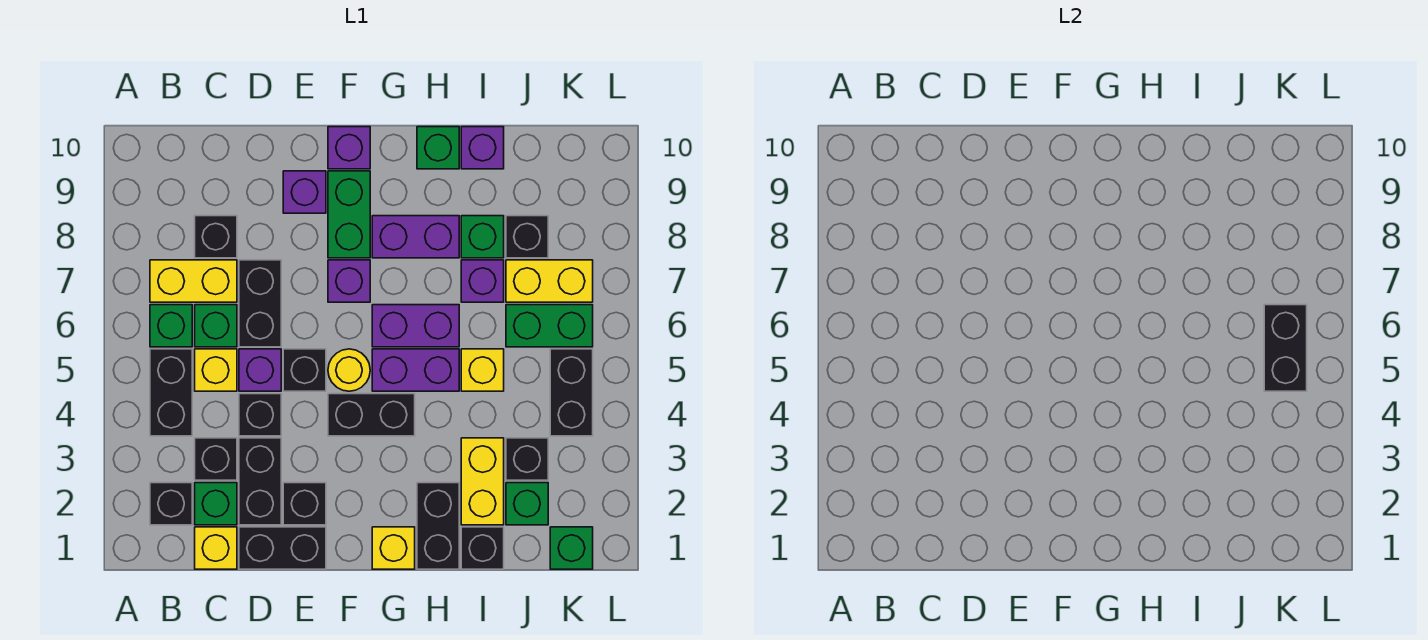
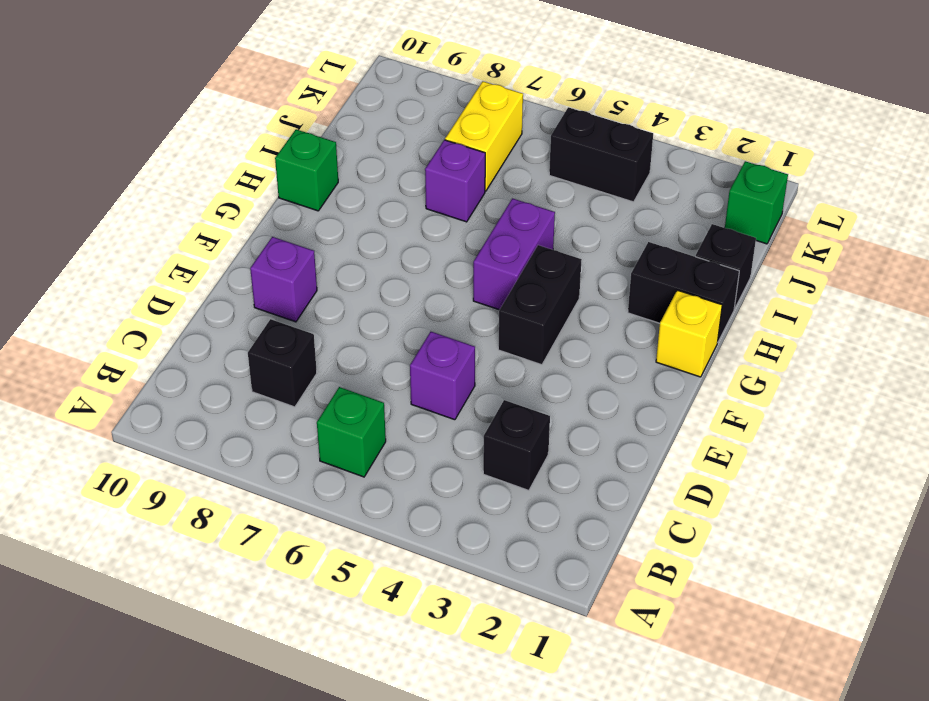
none -> black brick B2 level 1
none -> black brick B4:B5 level 1
none -> yellow brick B7:C7 level 1
none -> yellow brick C1 level 1

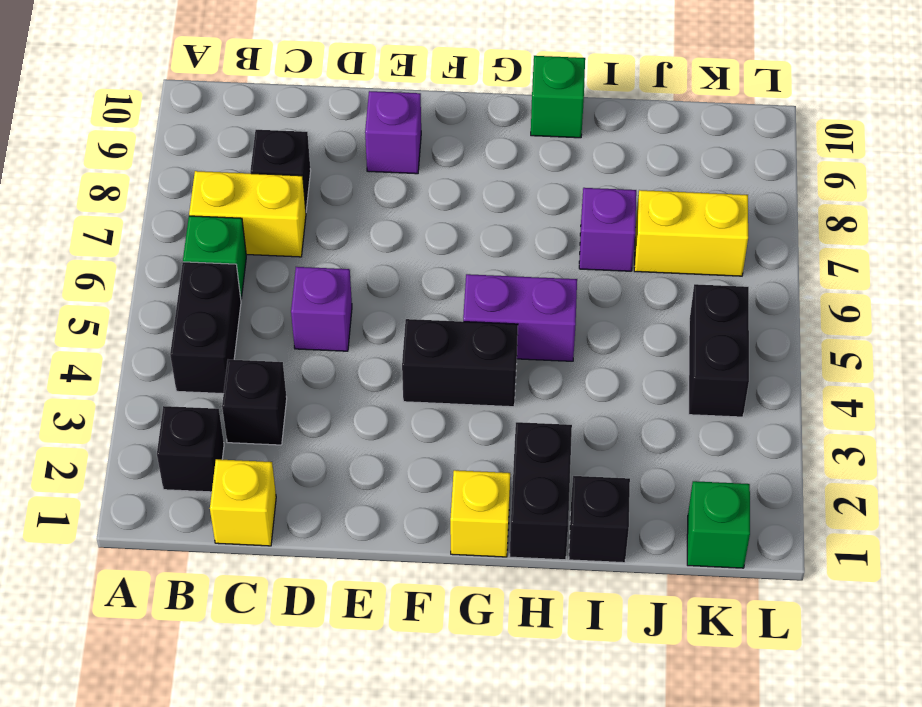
none -> green brick C2 level 1
none -> yellow brick C5 level 1
none -> green brick C6 level 1
none -> black brick D1:E1 level 1

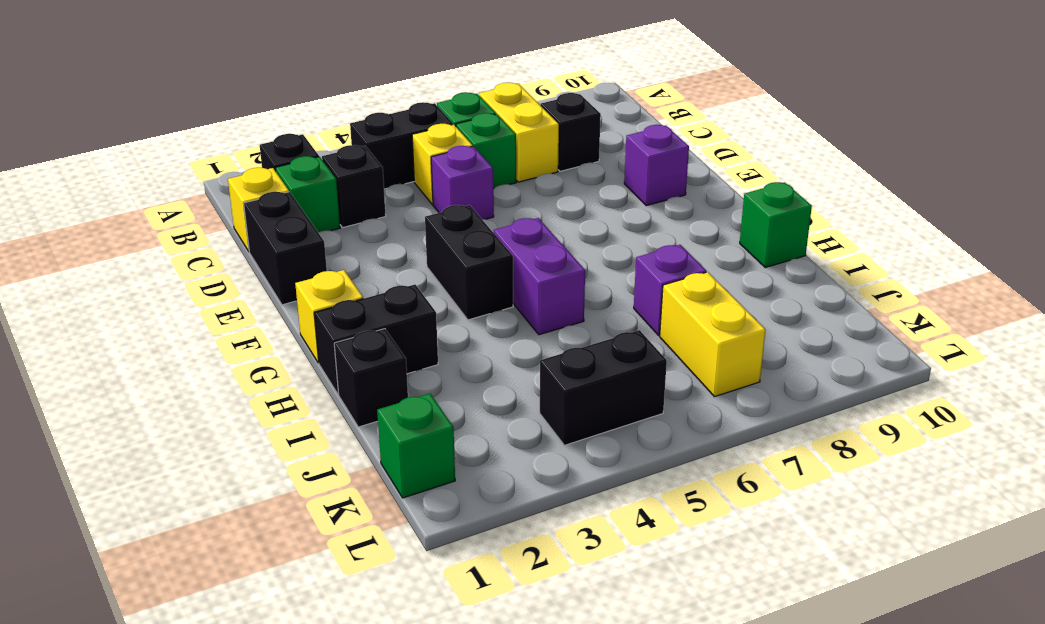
none -> black brick D2:D3 level 1
none -> black brick D4 level 1
none -> black brick D6:D7 level 1
none -> black brick E2 level 1

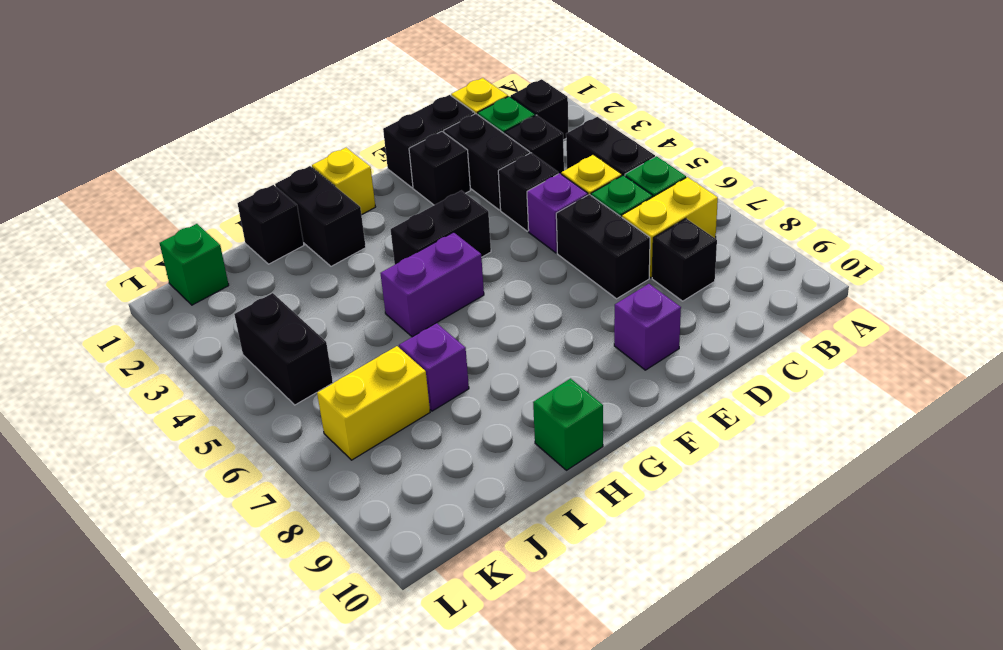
none -> black brick E5 level 1
none -> yellow round brick F5 level 1
none -> purple brick F7 level 1
none -> green brick F8:F9 level 1

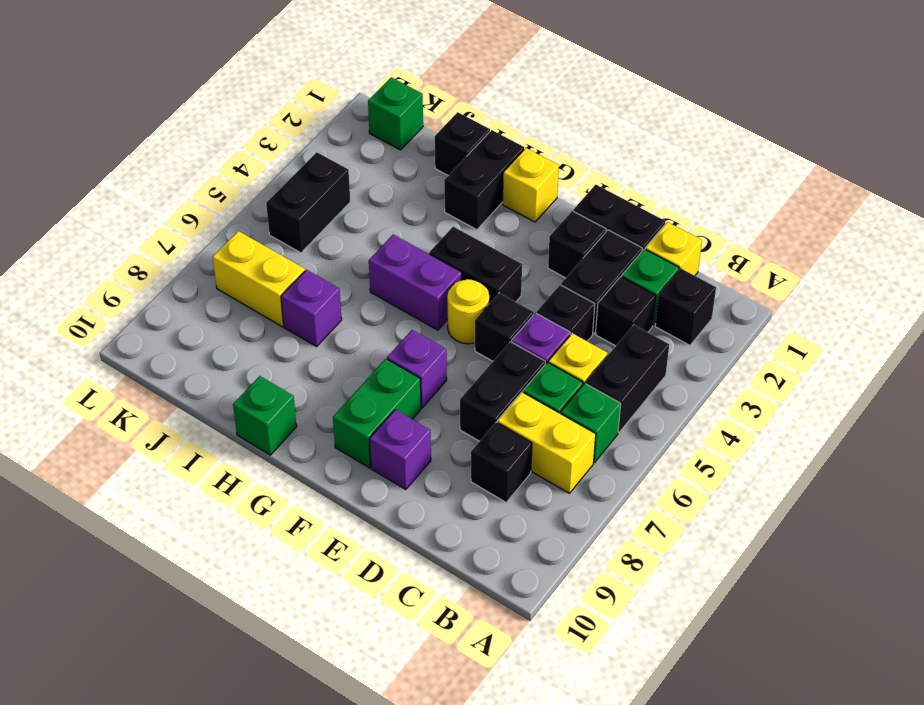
none -> purple brick F10 level 1
none -> purple brick G6:H6 level 1
none -> purple brick G8:H8 level 1
none -> yellow brick I2:I3 level 1

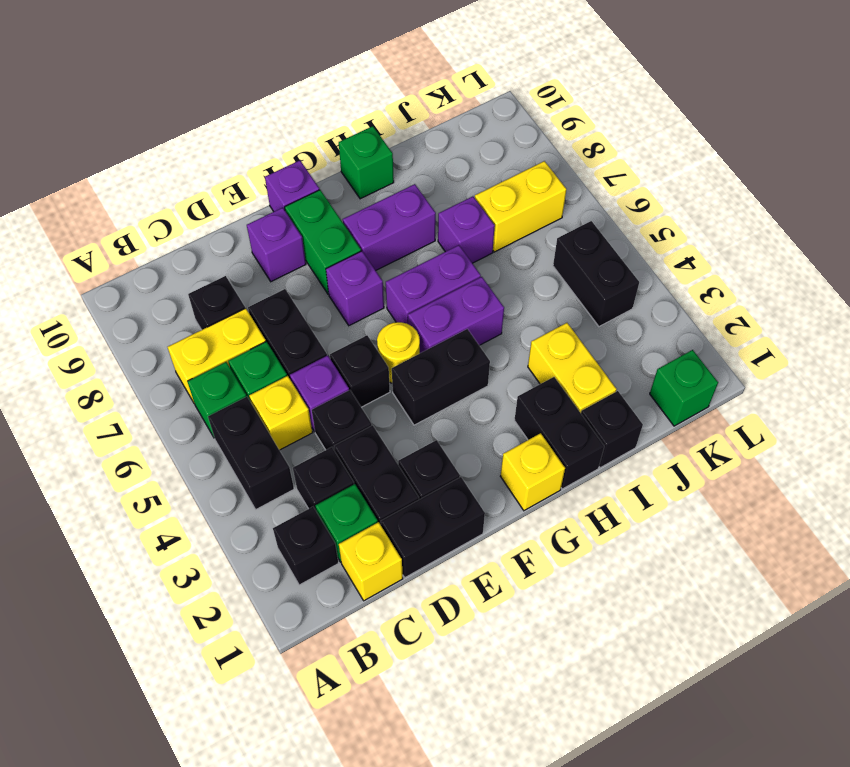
none -> yellow brick I5 level 1
none -> green brick I8 level 1
none -> purple brick I10 level 1
none -> green brick J2 level 1

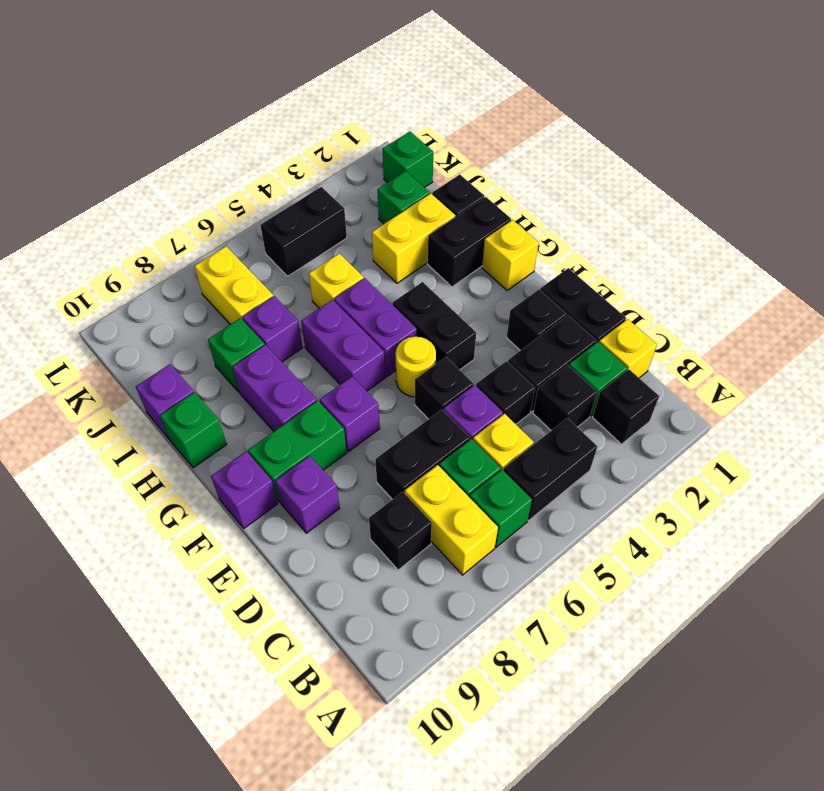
none -> black brick J3 level 1
none -> green brick J6:K6 level 1
none -> black brick J8 level 1
none -> black brick K5:K6 level 2

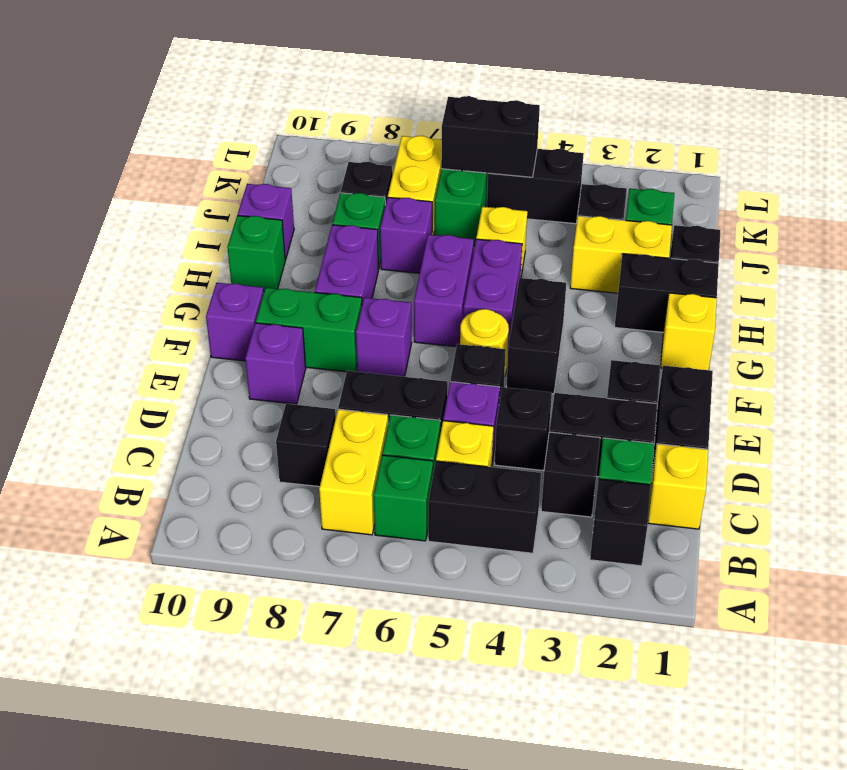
none -> green brick K1 level 1

